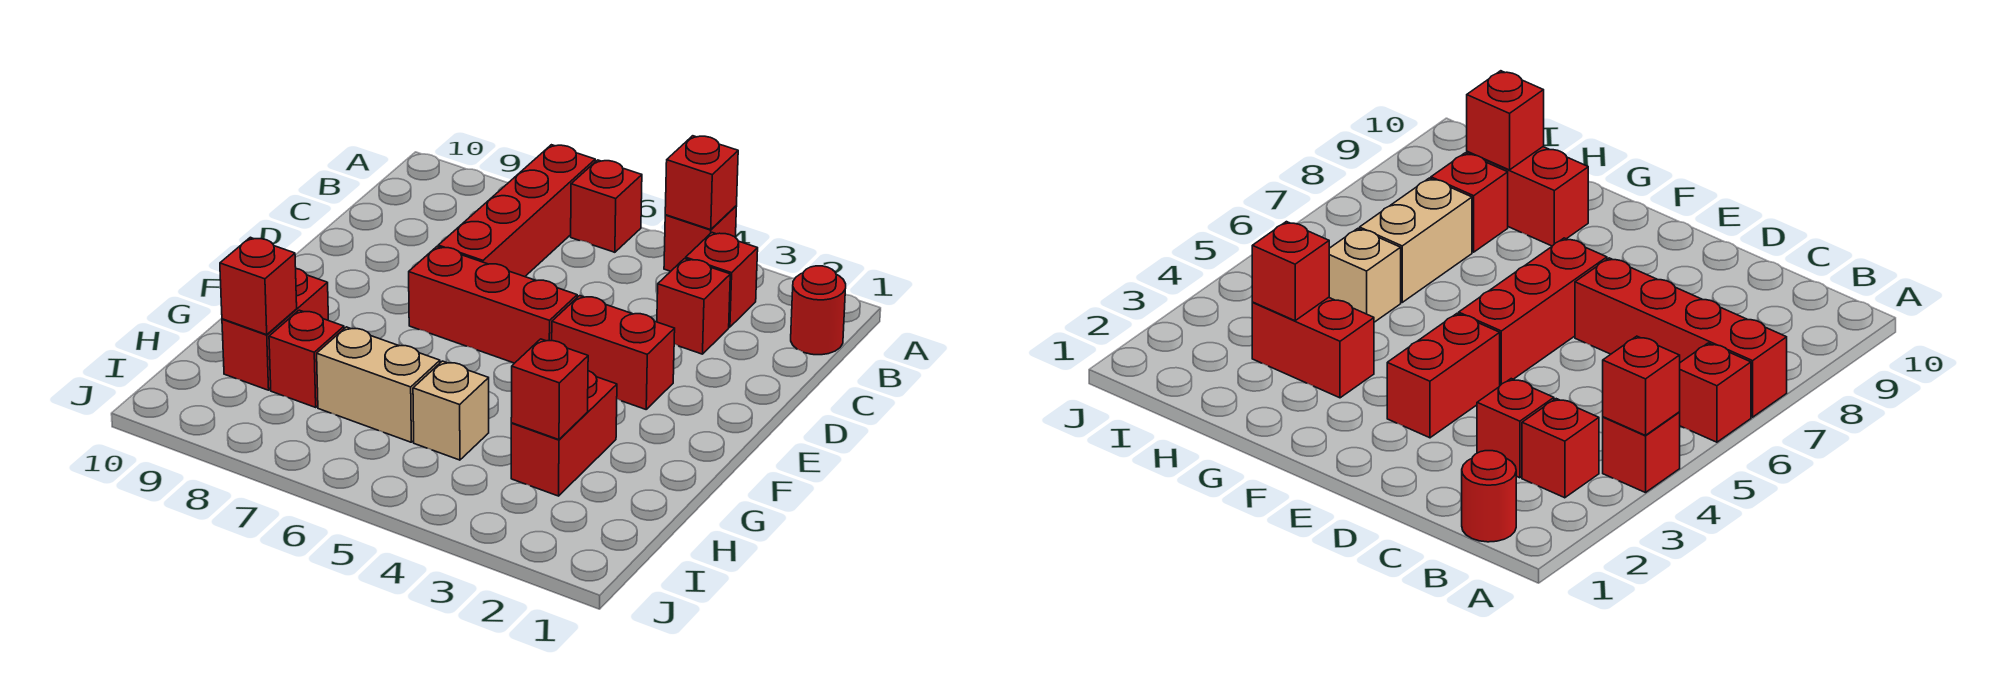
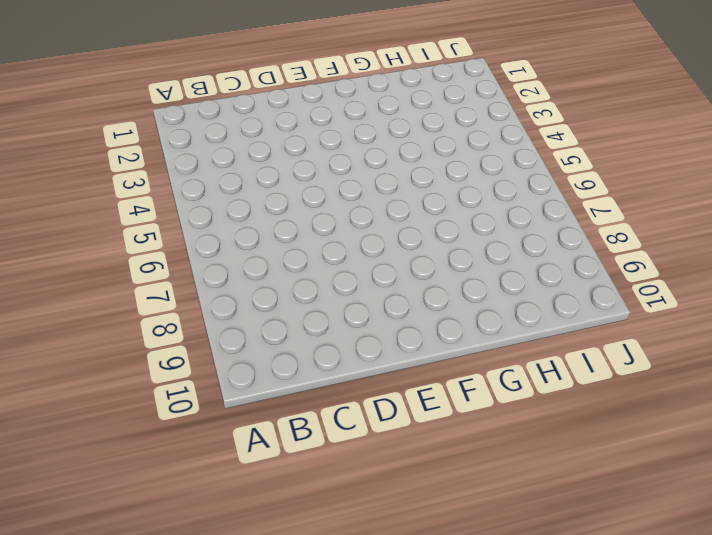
none -> red brick A4 level 1
none -> red brick A6 level 1
none -> red brick A7:D7 level 1

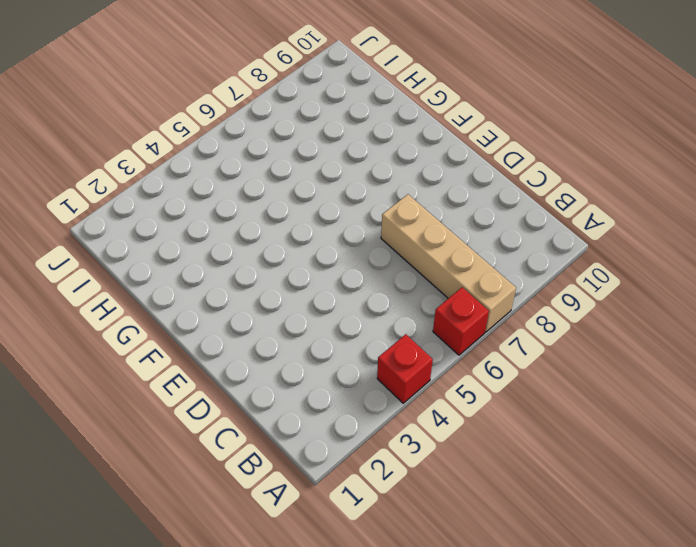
tan brick A7:D7 level 1 -> red brick A7:D7 level 1
none -> red round brick B1 level 1
none -> red brick B3 level 1
none -> red brick C3 level 1

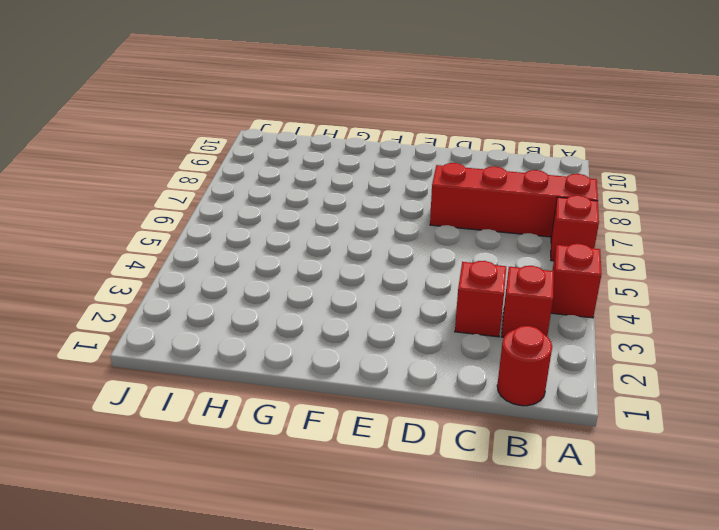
none -> red brick E3:E4 level 1
none -> red brick E5:E7 level 1
none -> red brick G3:H3 level 1

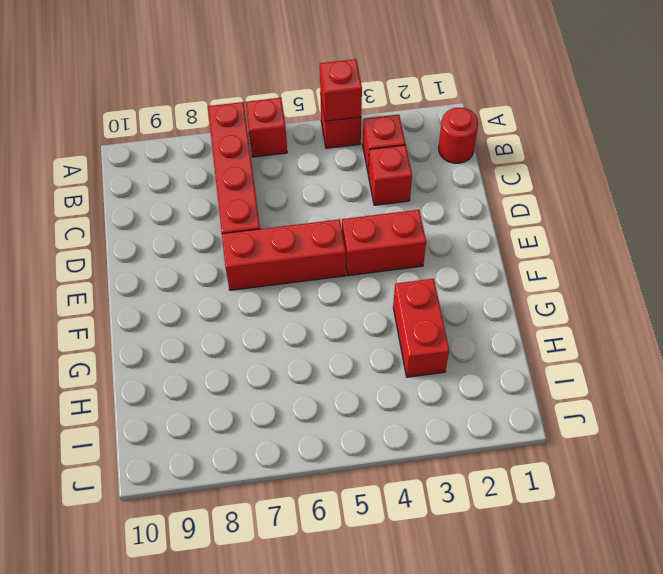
none -> red brick G9:H9 level 1
none -> tan brick H5 level 1
none -> tan brick H6:H7 level 1

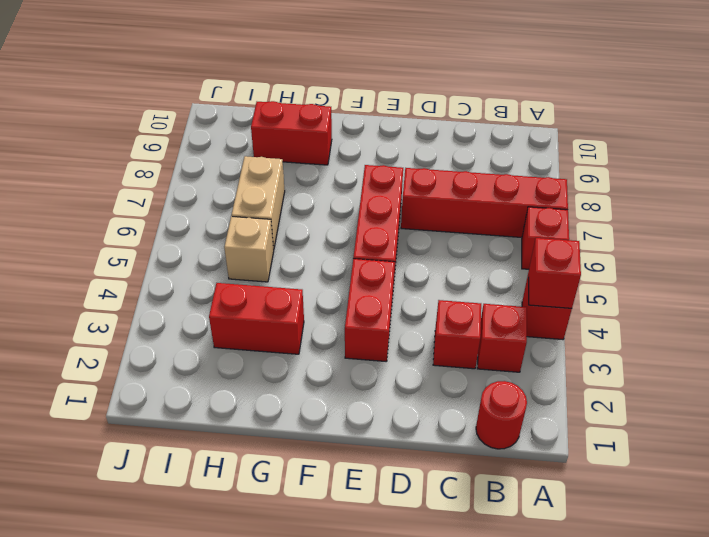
none -> red brick H8 level 1
none -> red brick H3 level 2
none -> red brick H9 level 2

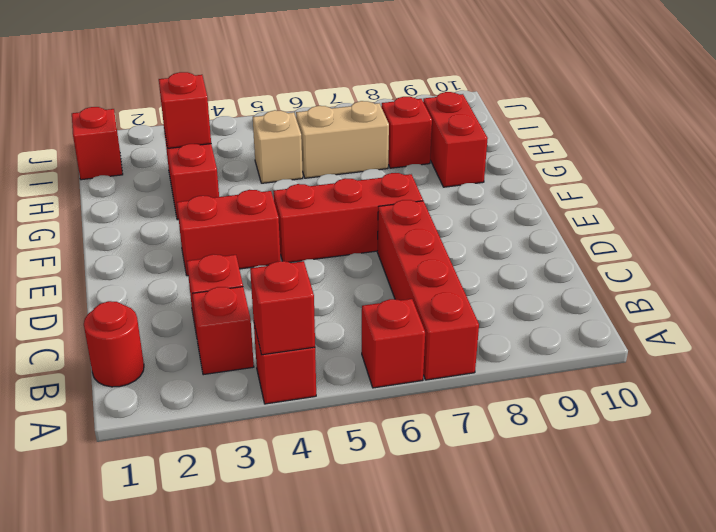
red brick I1 level 1 -> red brick H9 level 2

